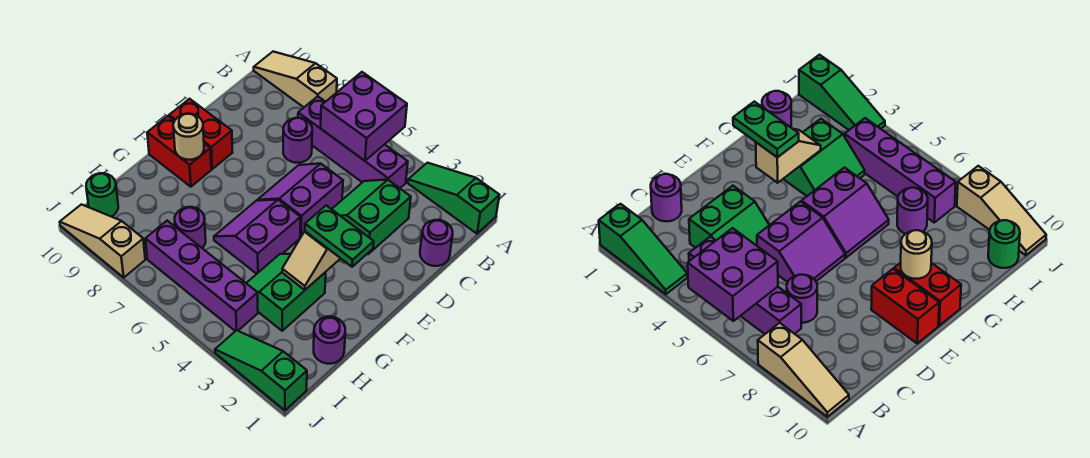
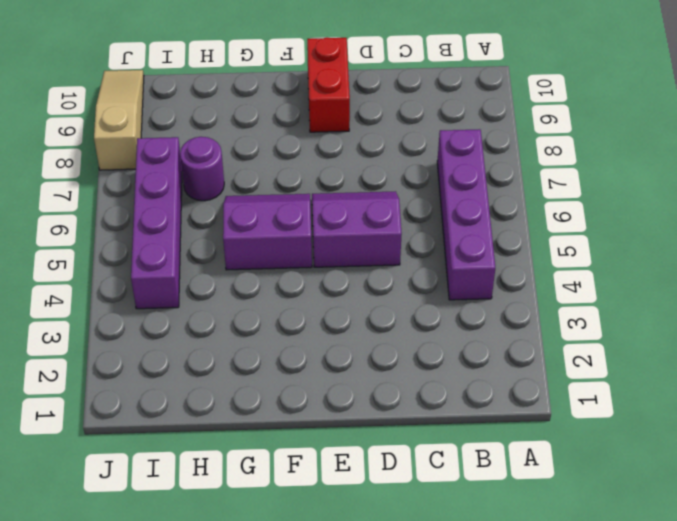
none -> green slope A1:A3 level 1 top 1
none -> tan slope A8:A10 level 1 top 8
none -> purple round brick C1 level 1

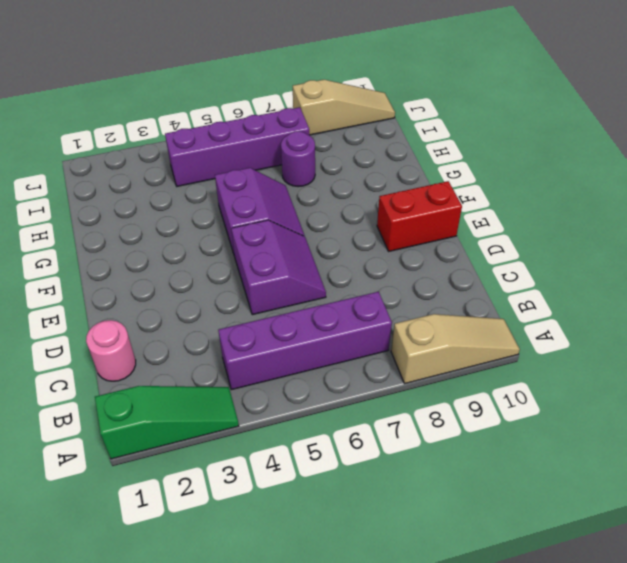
pink round brick C1 level 1 -> purple round brick C1 level 1
none -> green slope C3:D4 level 1 top 3
none -> purple round brick C7 level 1
none -> red brick F9:F10 level 1

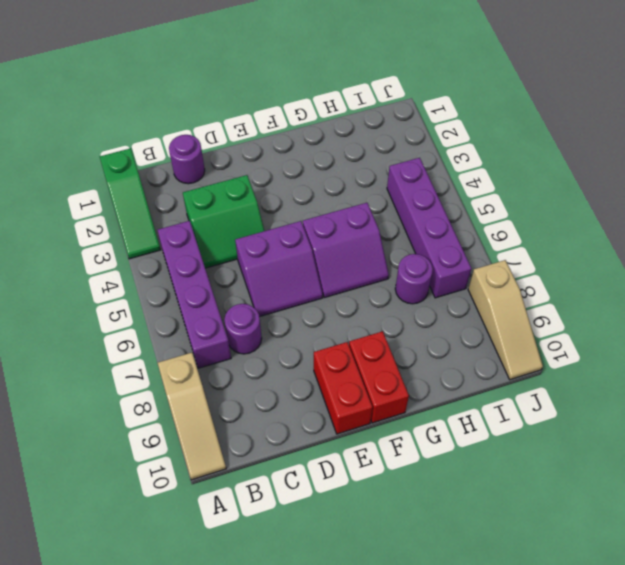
none -> green slope G3:H4 level 1 top 3
none -> purple round brick H1 level 1
none -> green round brick I10 level 1

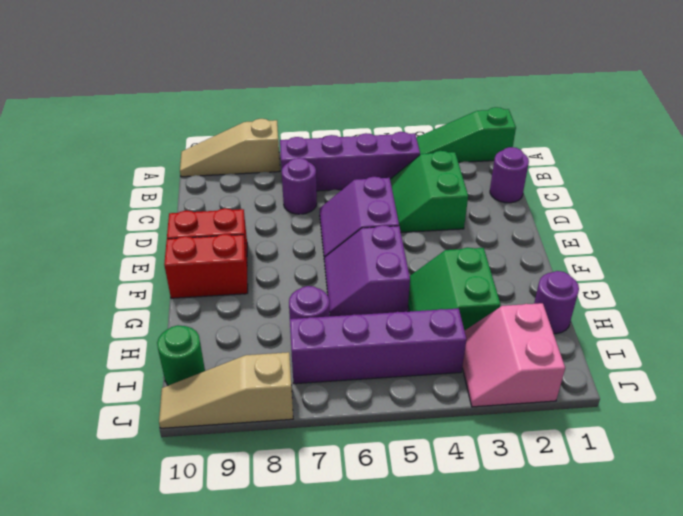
pink slope I2:J3 level 1 top 2 -> green slope J1:J3 level 1 top 1
none -> purple brick A5:B6 level 2
none -> tan slope F3:G3 level 2 top F
none -> tan round brick F9 level 2

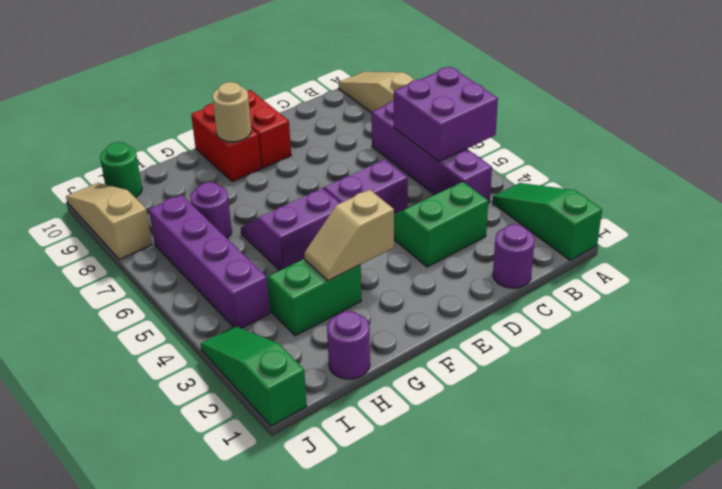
none -> purple round brick C7 level 1
none -> green plate F2:F3 level 3

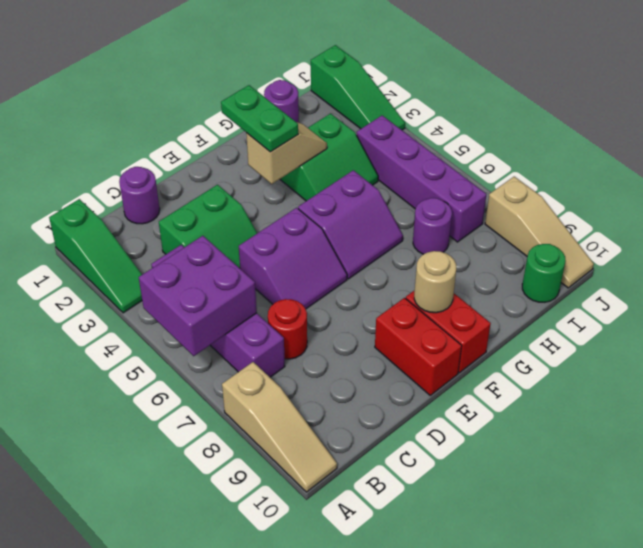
red round brick C7 level 1 -> purple round brick C7 level 1

